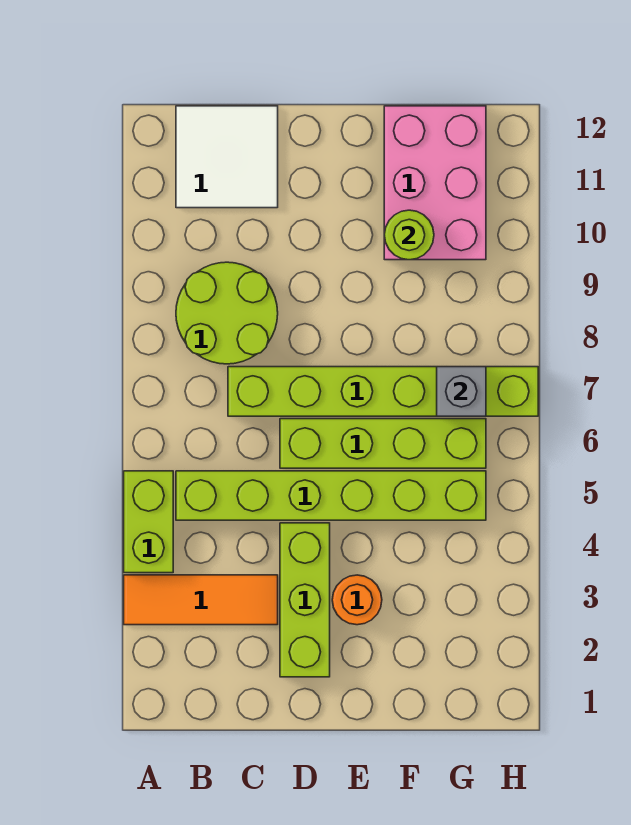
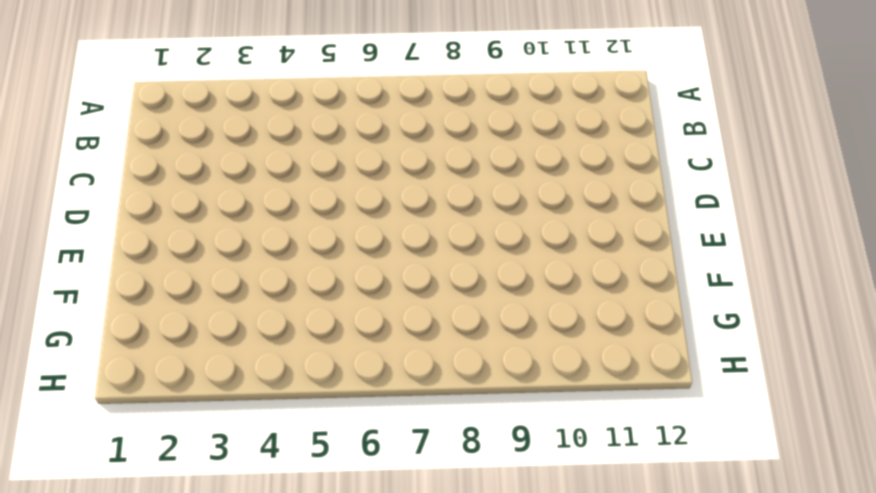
none -> orange tile A3:C3 level 1
none -> lime brick A4:A5 level 1
none -> lime brick B5:G5 level 1

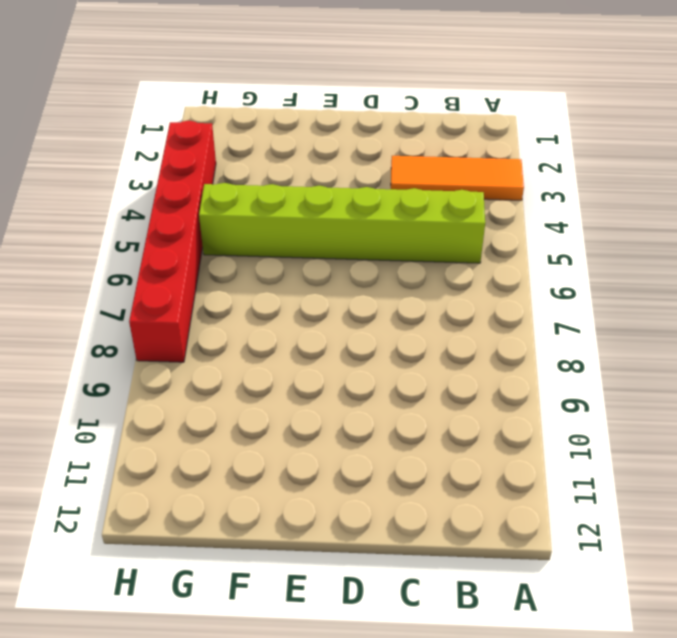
red brick H3:H8 level 1 -> lime brick C7:H7 level 1
none -> lime brick A4:A5 level 1
none -> lime round brick B8:C9 level 1
none -> white tile B11:C12 level 1

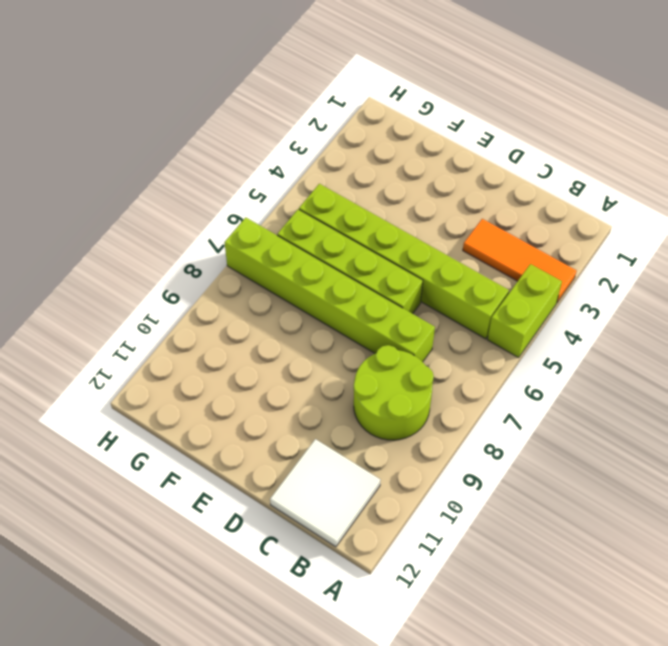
none -> lime brick D2:D4 level 1
none -> orange round brick E3 level 1
none -> pink brick F10:G12 level 1

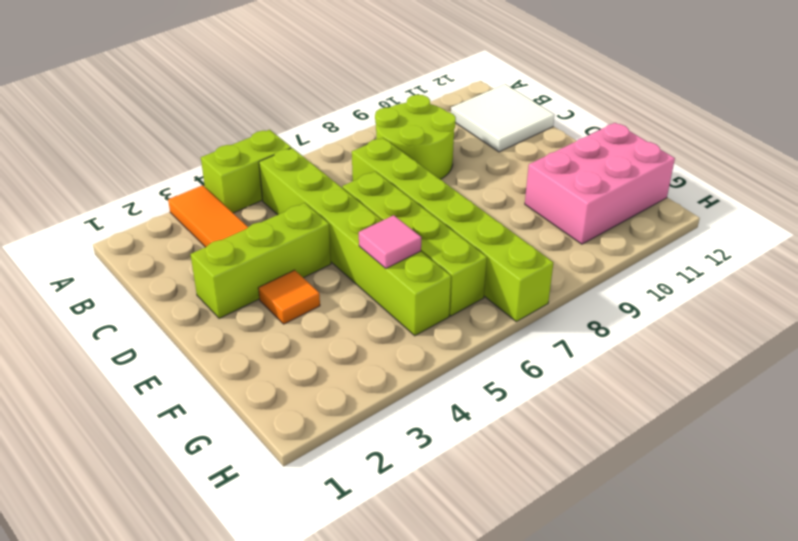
orange tile E3 level 1 -> orange round brick E3 level 1
pink tile F5 level 2 -> none
none -> lime round brick F10 level 2
none -> grey brick G7 level 2

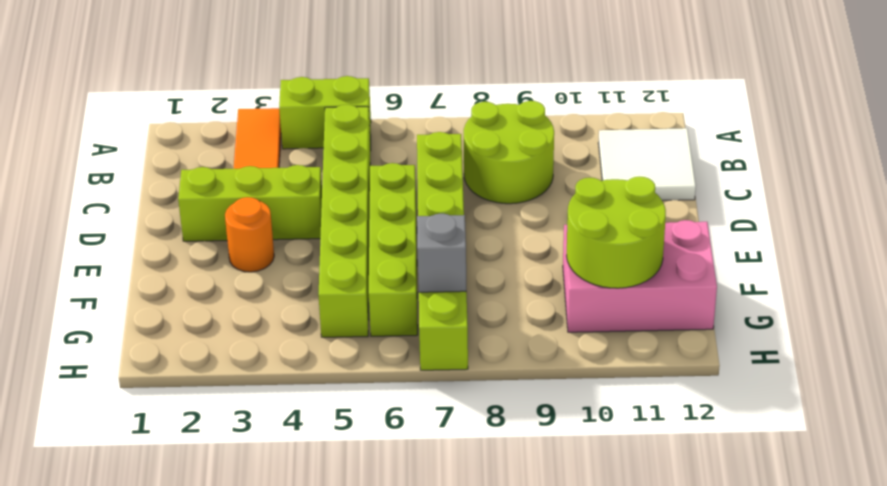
lime round brick F10:G11 level 2 -> lime round brick F10 level 2

